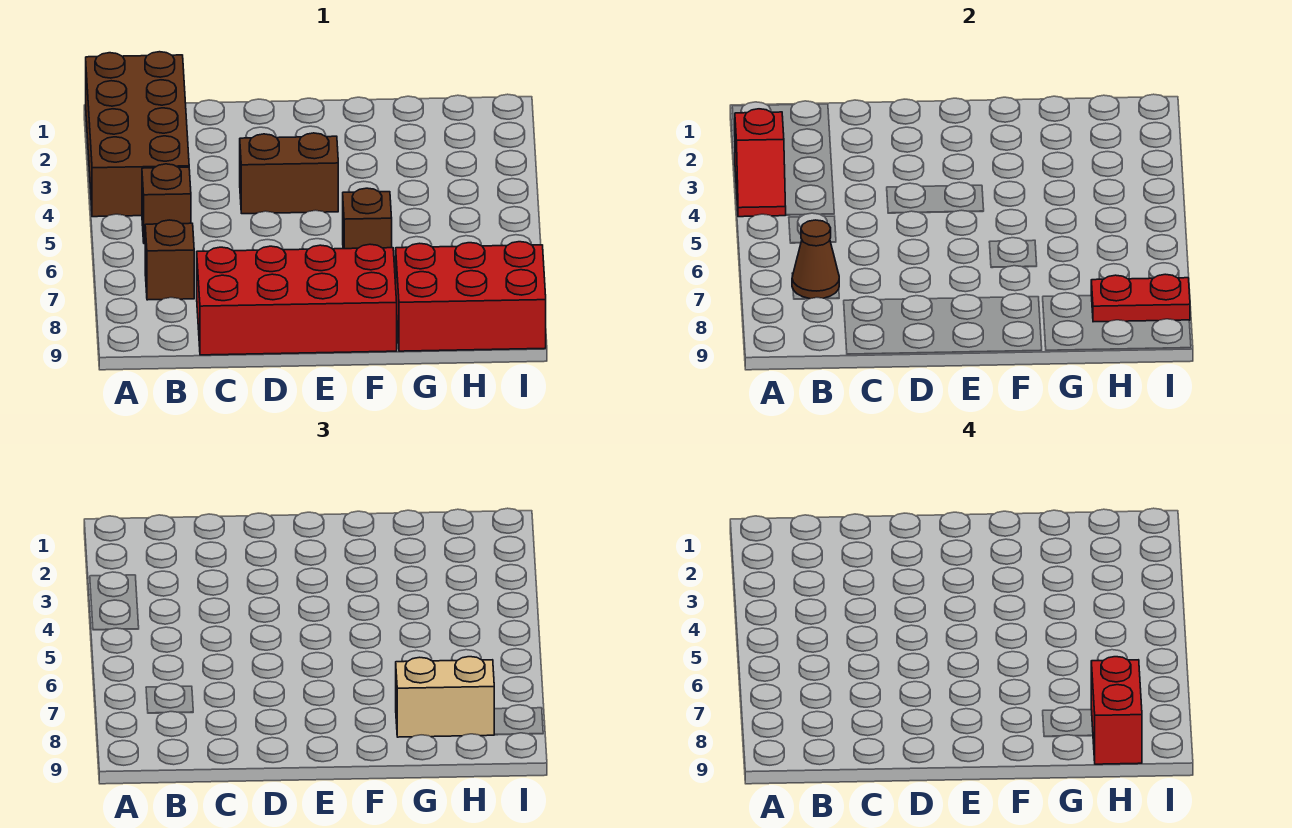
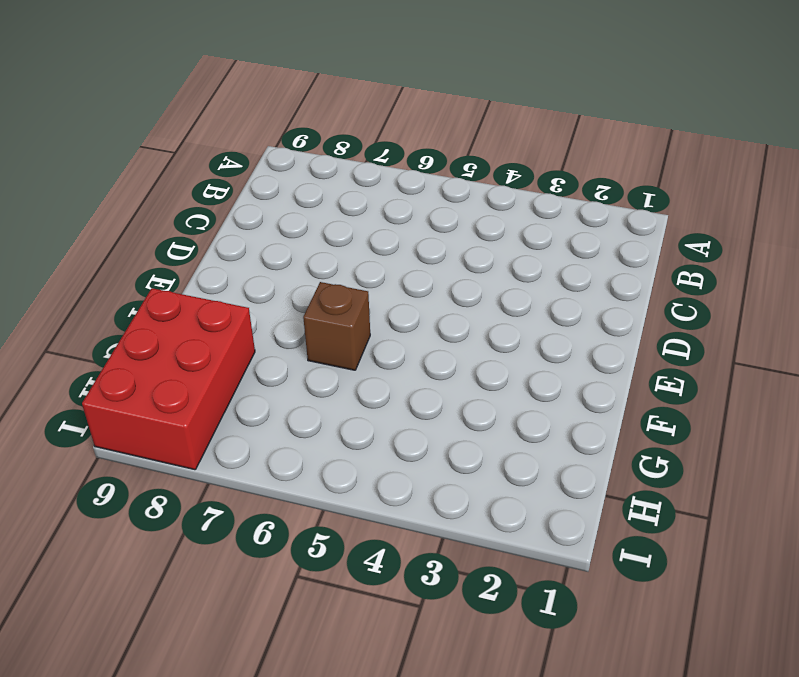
none -> brown brick A1:B4 level 1
none -> brown brick B5 level 1
none -> brown brick B7 level 1

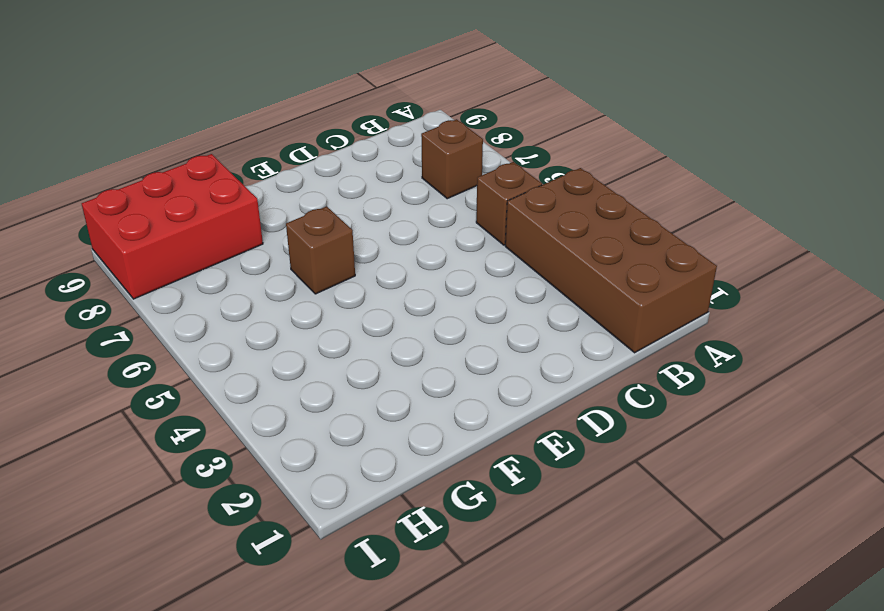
none -> red brick C8:F9 level 1
none -> brown brick D4:E4 level 1
none -> red slope A3:A4 level 2 top 3

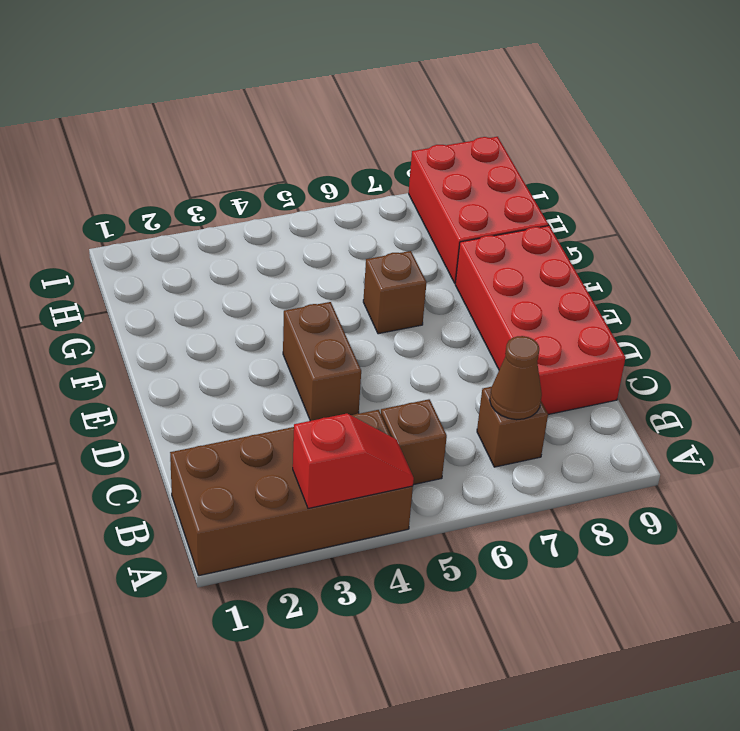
none -> red plate H8:I8 level 2
none -> tan brick G8:H8 level 3
none -> red brick H8:H9 level 4

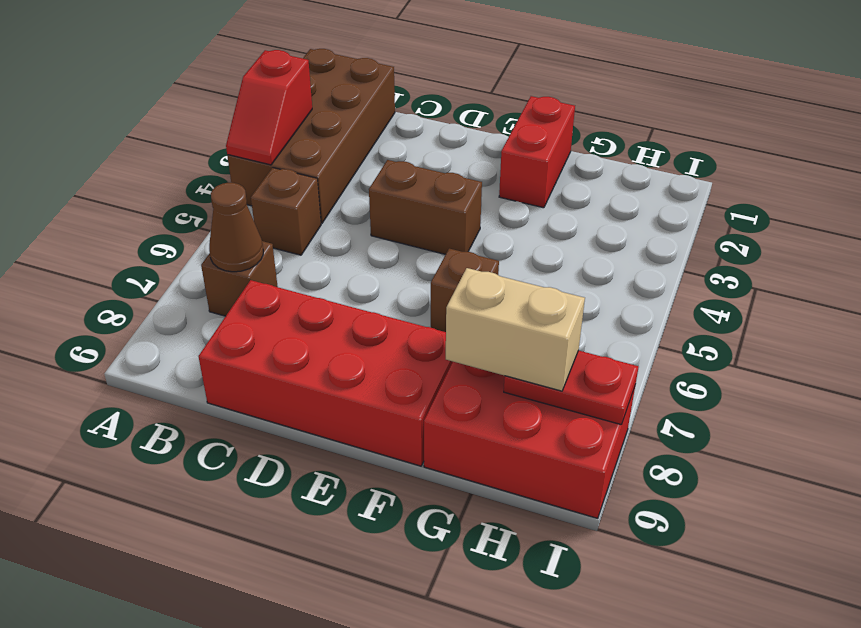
red brick F1:F2 level 1 -> red brick H8:H9 level 4

